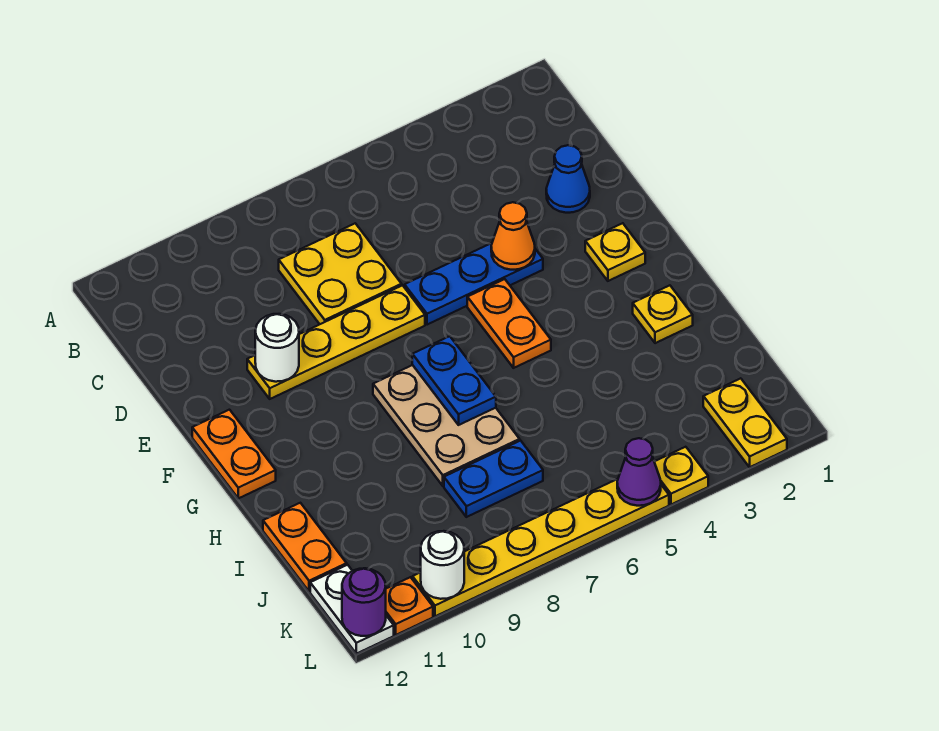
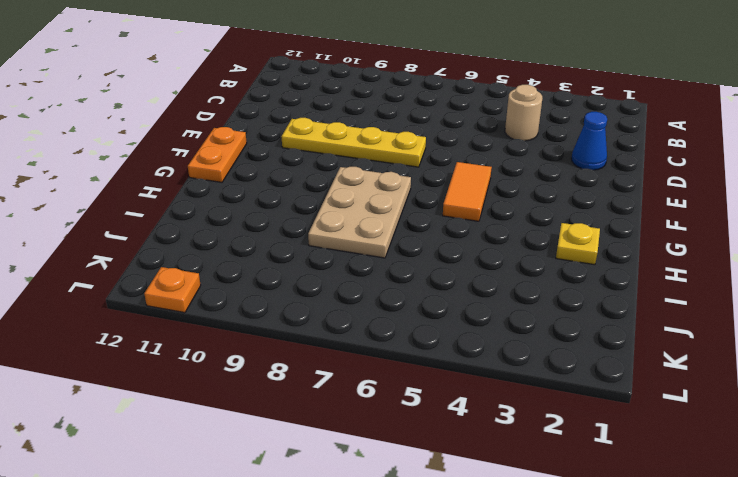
tan round brick C4 level 1 -> none
orange tile F5:G5 level 1 -> orange plate F5:G5 level 1
none -> yellow plate C7:D8 level 1
none -> blue plate E4:E6 level 1
none -> yellow plate F2 level 1

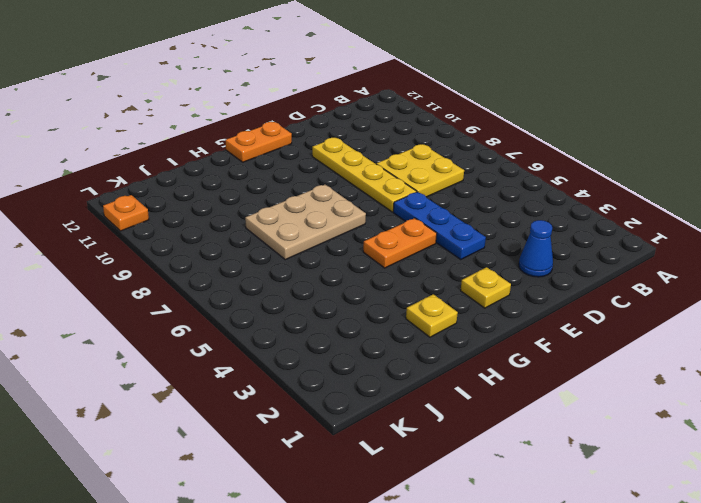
none -> orange plate I12:J12 level 1
none -> blue plate J7:J8 level 1
none -> yellow plate K2:L2 level 1

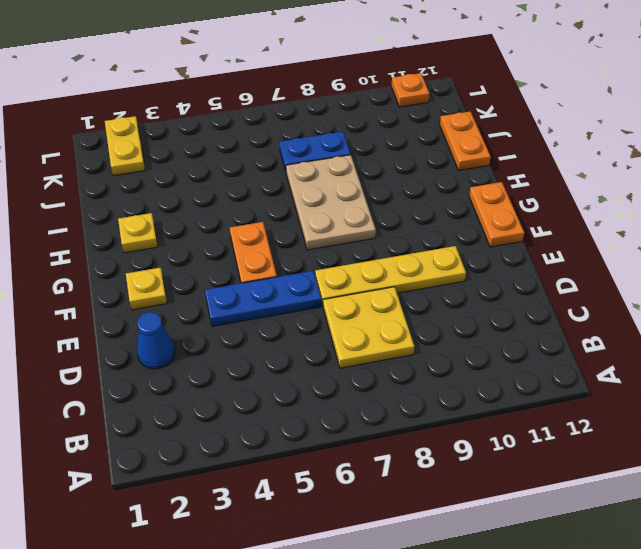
none -> white plate K12:L12 level 1
none -> yellow plate L4 level 1
none -> yellow plate L5:L10 level 1

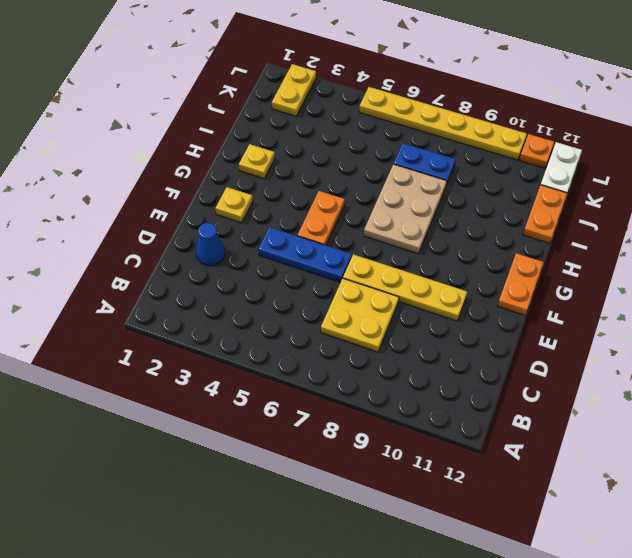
none -> yellow plate L4 level 1
none -> orange cone E4 level 2
none -> white round brick E10 level 2

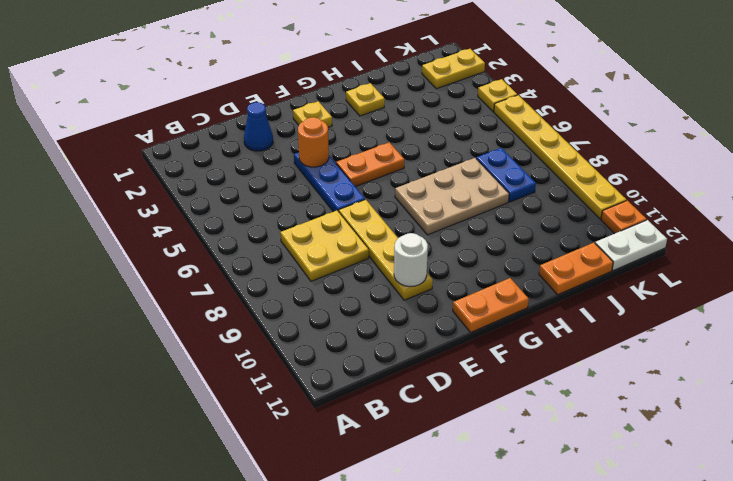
orange round brick E4 level 2 -> orange cone E4 level 2
none -> blue plate G7:H7 level 2
none -> purple cone L5 level 2
none -> white round brick L10 level 2

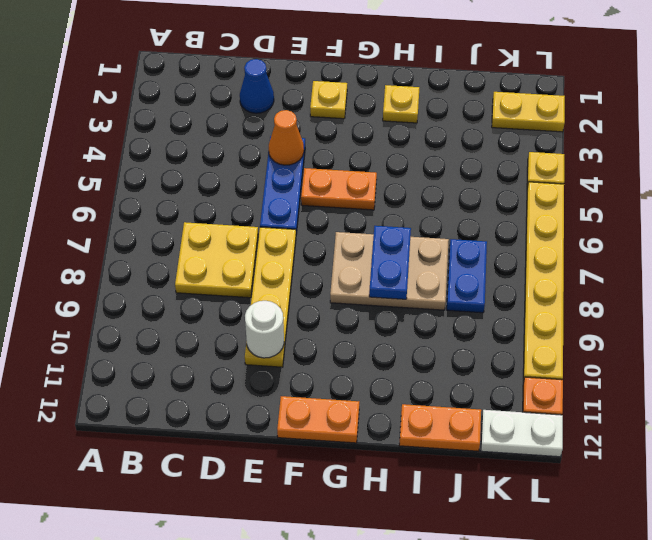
blue plate H7:H8 level 2 -> blue plate G7:H7 level 2
none -> purple cone L5 level 2
none -> white round brick L10 level 2
none -> purple round brick L12 level 2

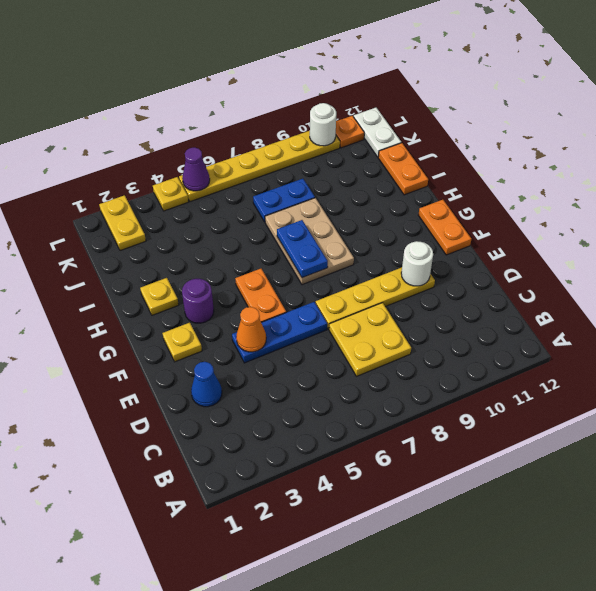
purple round brick G3 level 1 -> purple round brick L12 level 2

